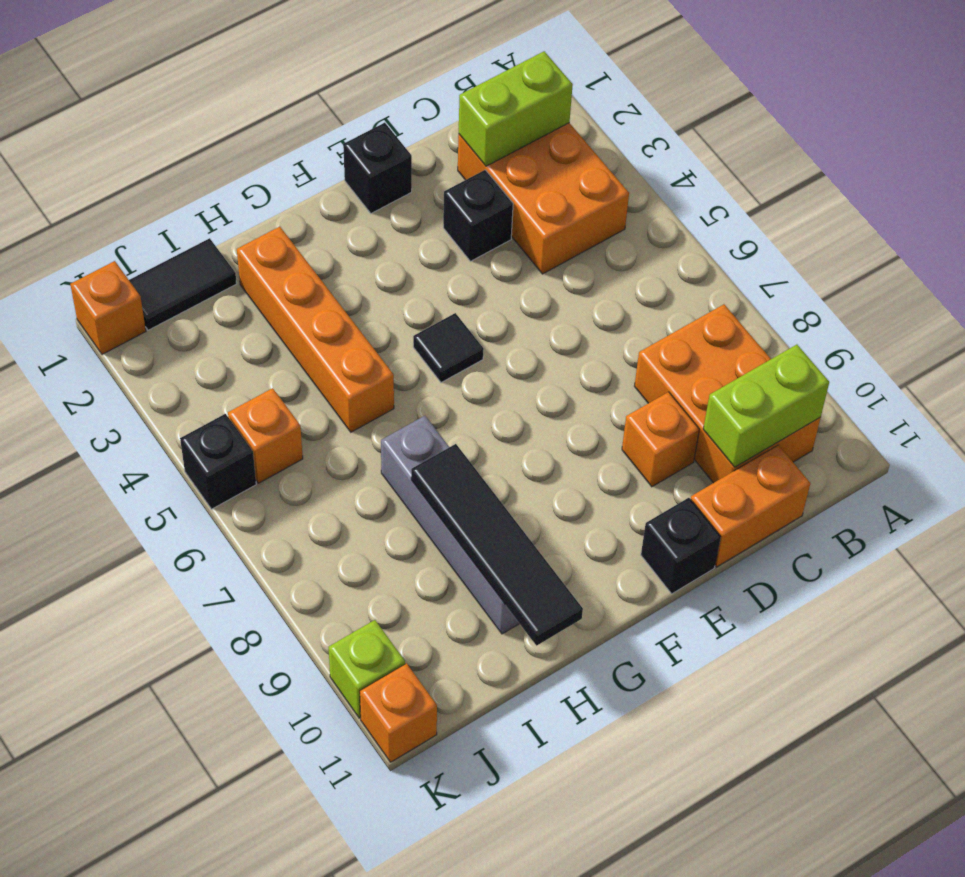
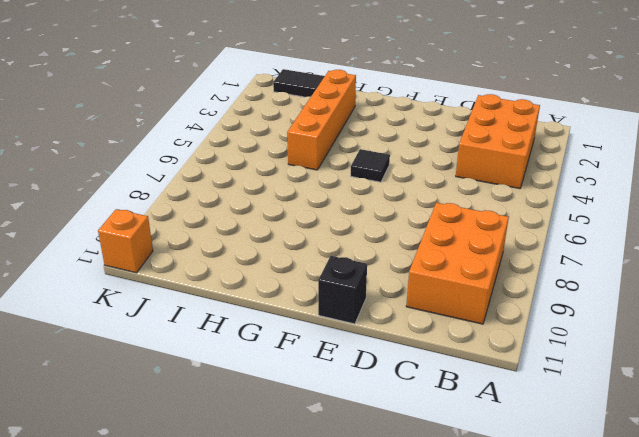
none -> orange brick C11:D11 level 1
none -> black brick D3 level 1
none -> orange brick D9 level 1

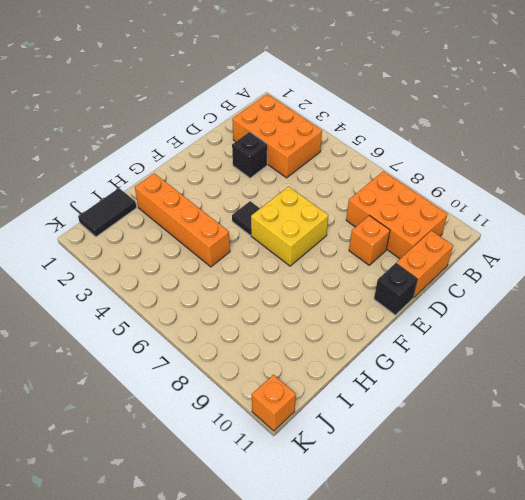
yellow brick E6:F7 level 1 -> none
none -> black brick E1 level 1
none -> grey brick H7:H10 level 1
none -> orange brick J5 level 1

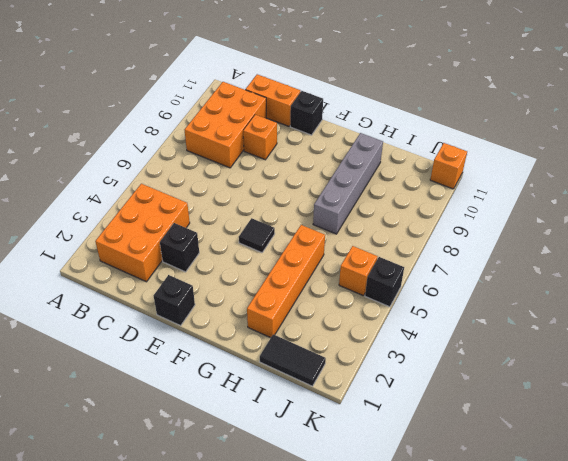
none -> orange brick K1 level 1
none -> lime brick K10 level 1
none -> lime brick B2:C2 level 2

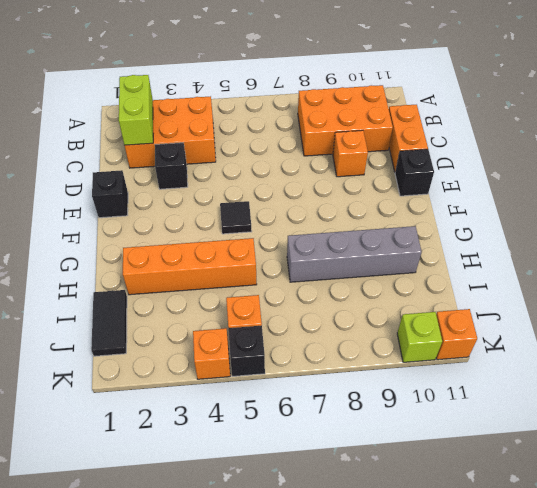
orange brick K4 level 1 -> orange brick K1 level 1
none -> lime brick B10:C10 level 2
none -> black tile H8:H11 level 2

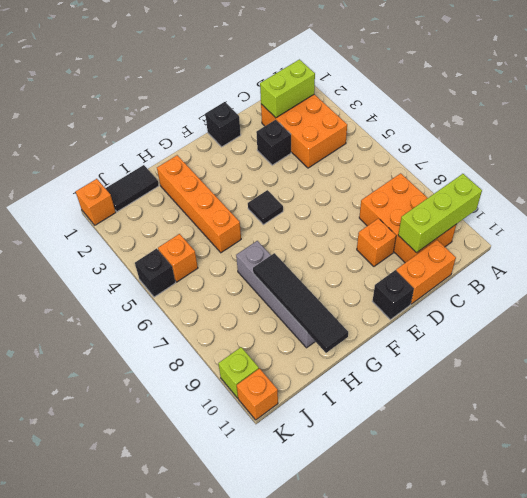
lime brick A10:C10 level 2 -> lime brick B10:C10 level 2

